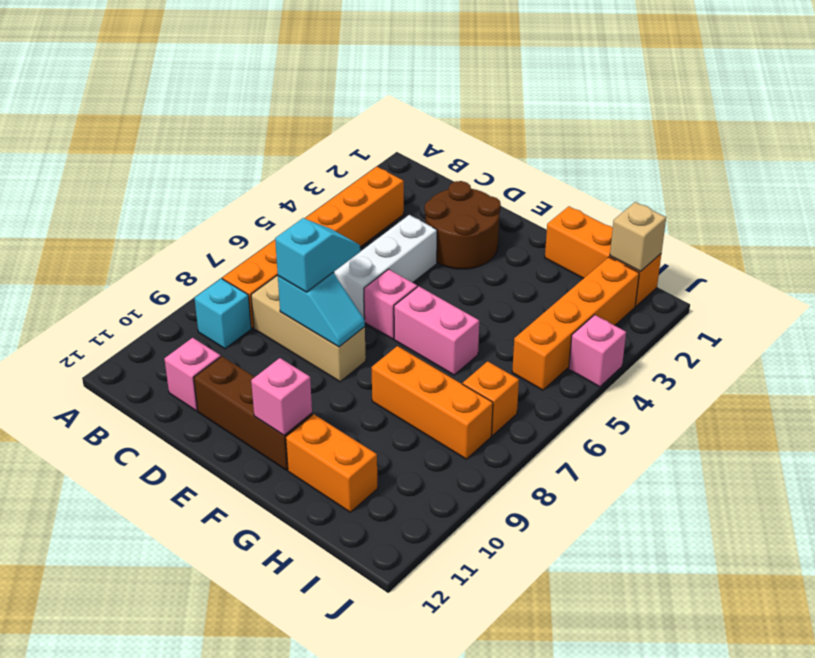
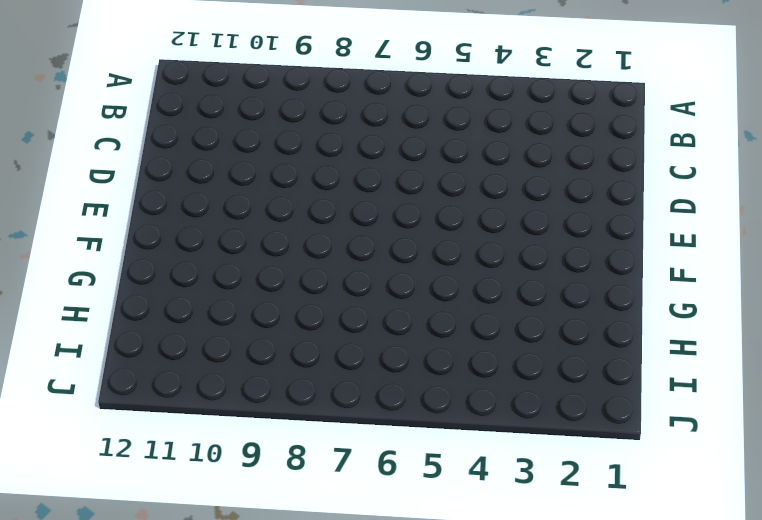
none -> orange brick B3:B8 level 1
none -> cyan brick B9 level 1
none -> tan brick C8:E8 level 1

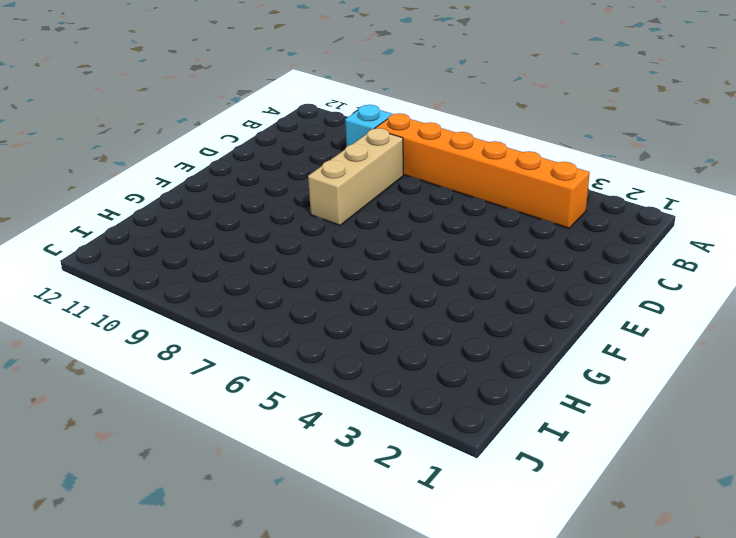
none -> pink brick C11 level 1
none -> brown round brick D2:E3 level 1
none -> white brick D4:D6 level 1

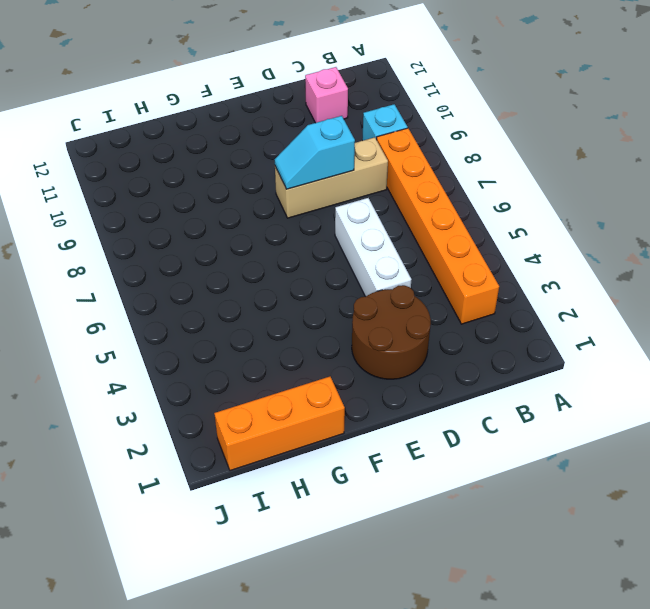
none -> brown brick D11:F11 level 1
none -> pink brick E6 level 1
none -> pink brick F6:G6 level 1

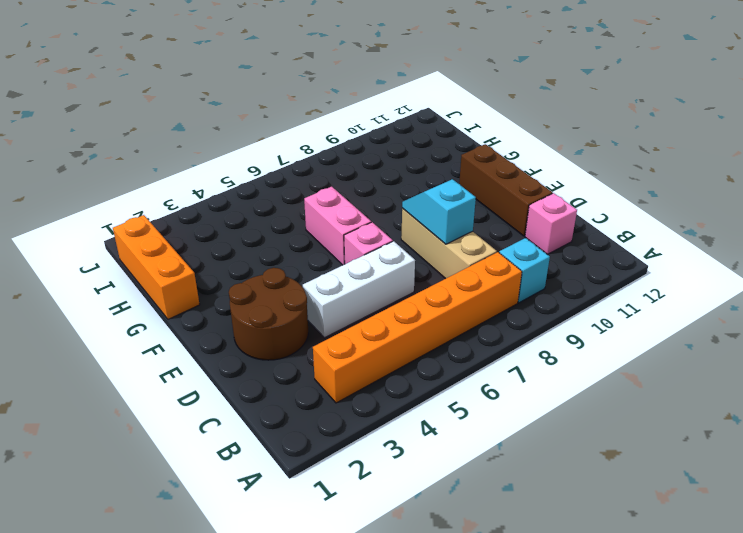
none -> orange brick G8:I8 level 1
none -> orange brick G11:H11 level 1
none -> orange brick I2:I5 level 1

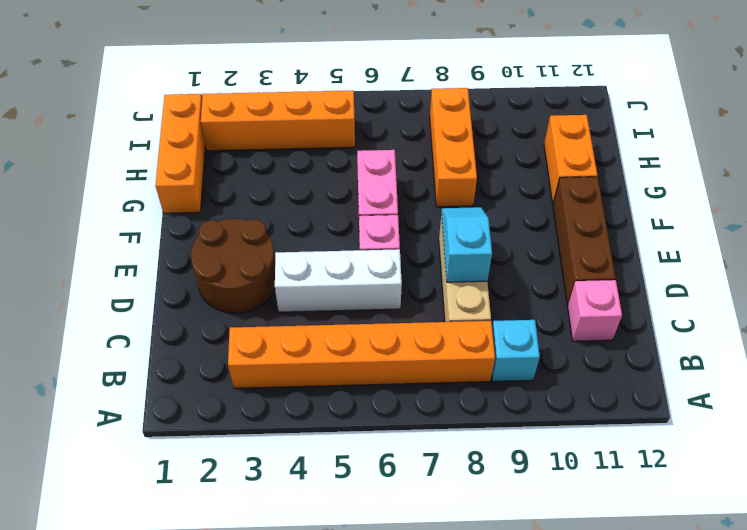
none -> orange brick I7 level 1
none -> pink brick J4 level 1
none -> pink brick F11 level 2

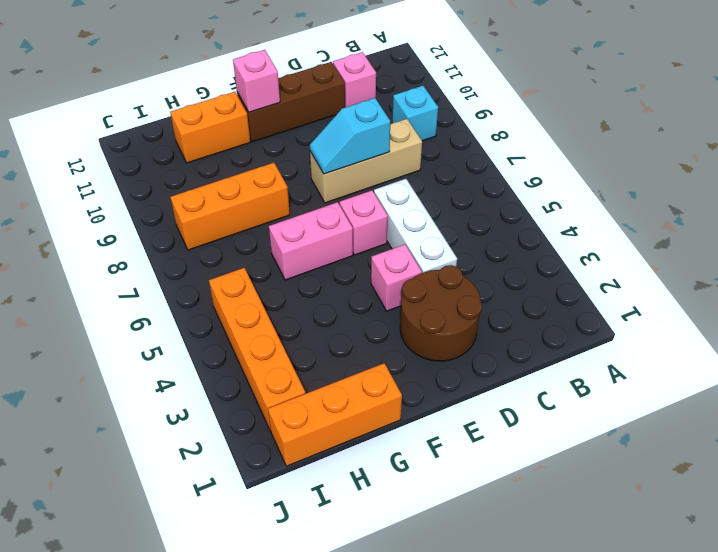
pink brick E4 level 1 -> pink brick J4 level 1
none -> orange brick B3:B8 level 1
none -> orange brick I7 level 1
none -> tan brick I1 level 2

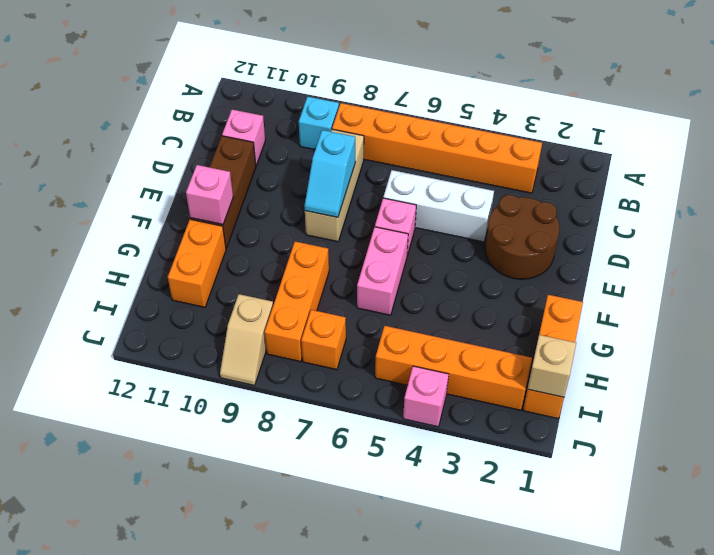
tan slope I9:J9 level 1 top I -> none
none -> cyan slope D7:D8 level 3 top 8

